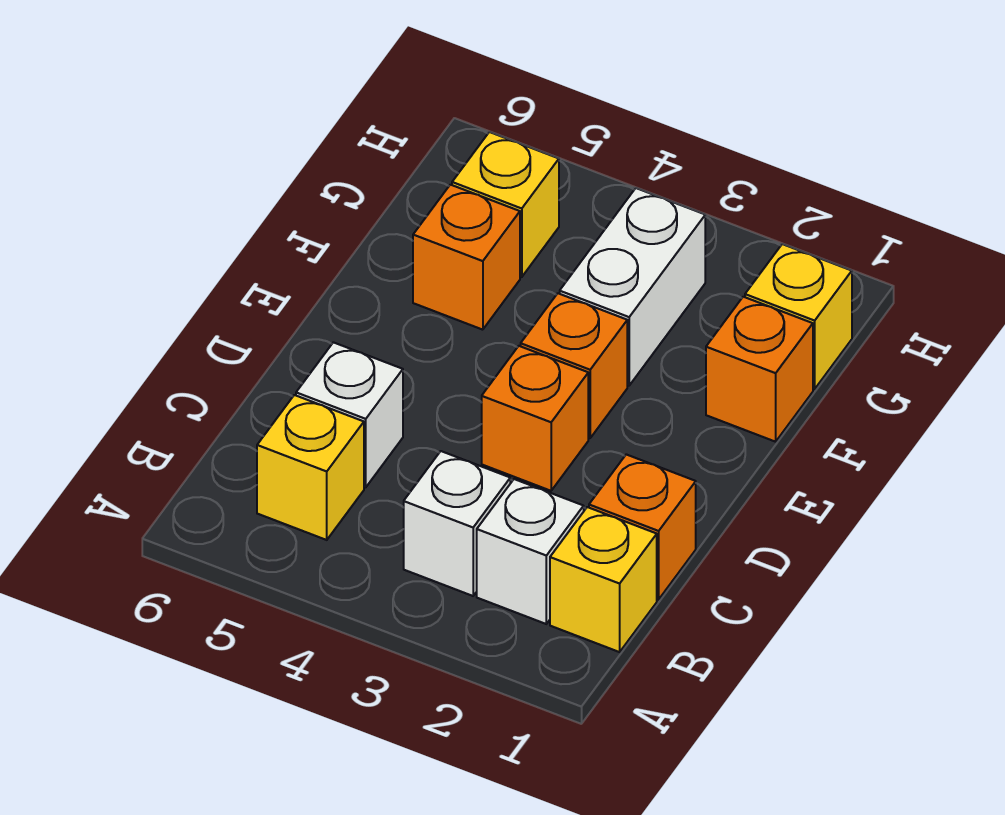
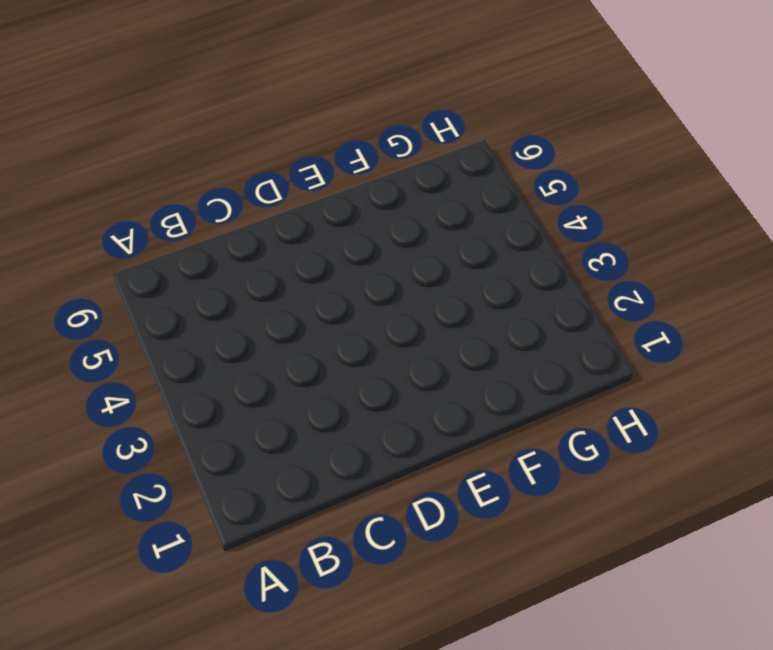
none -> yellow brick B1 level 1
none -> white brick B2 level 1
none -> white brick B3 level 1

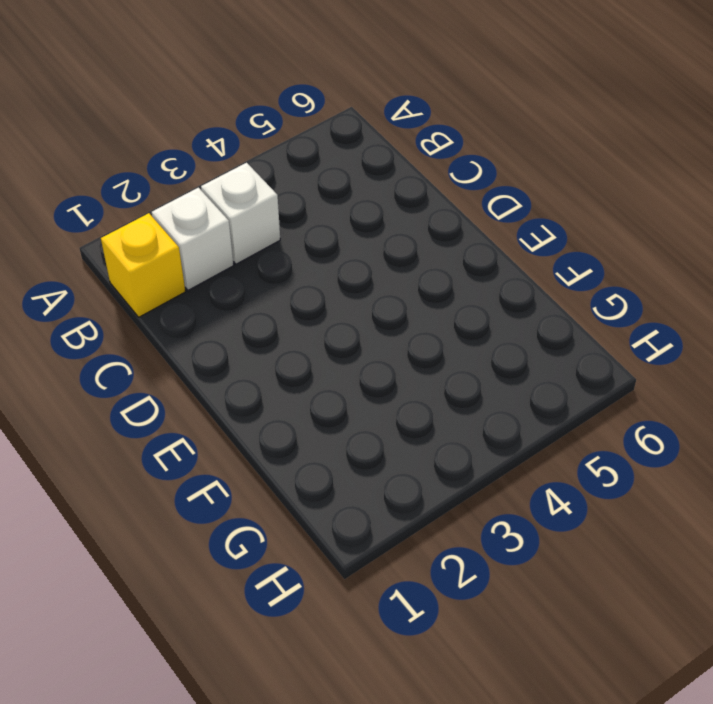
none -> yellow brick B5 level 1
none -> orange brick C1 level 1
none -> white brick C5 level 1

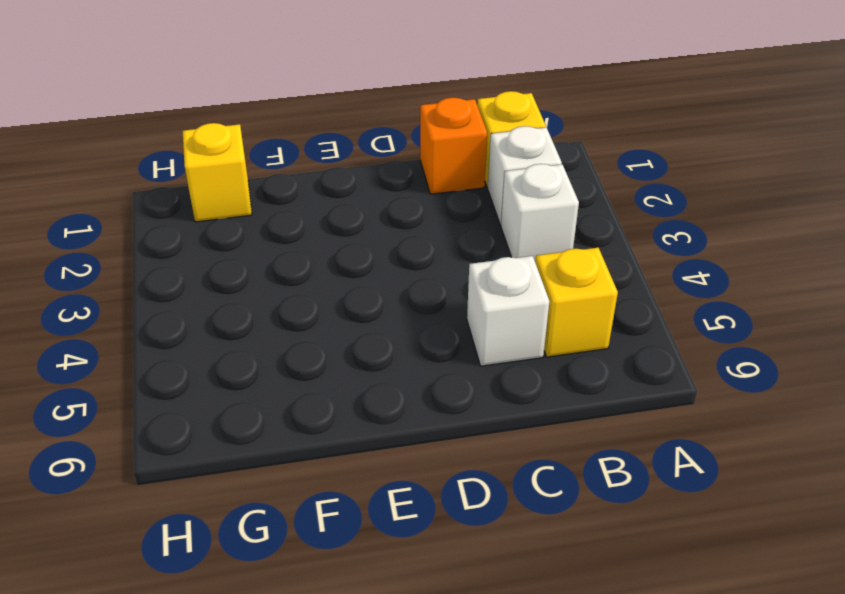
none -> orange brick D3 level 1
none -> orange brick E3 level 1
none -> orange brick F1 level 1

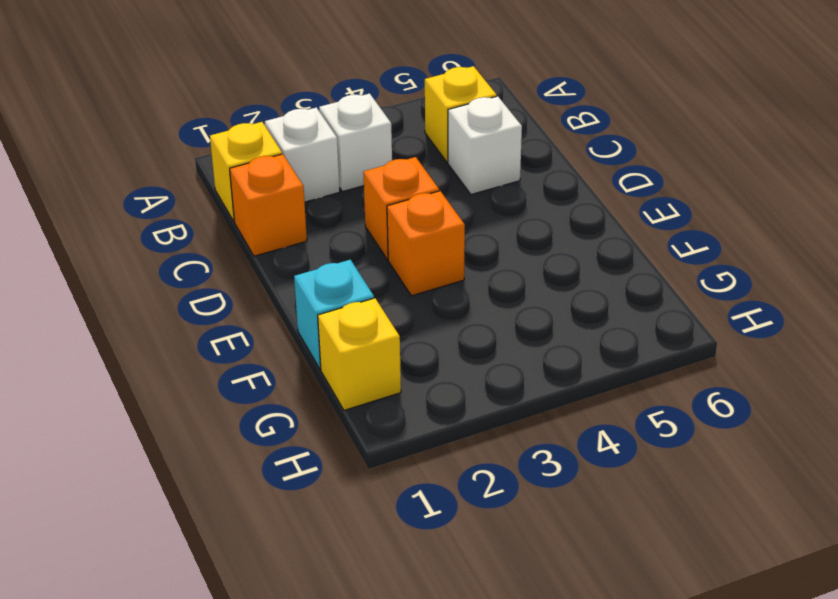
cyan brick F1 level 1 -> orange brick F1 level 1
none -> white brick F3:G3 level 1
none -> orange brick F5 level 1
none -> yellow brick G5 level 1

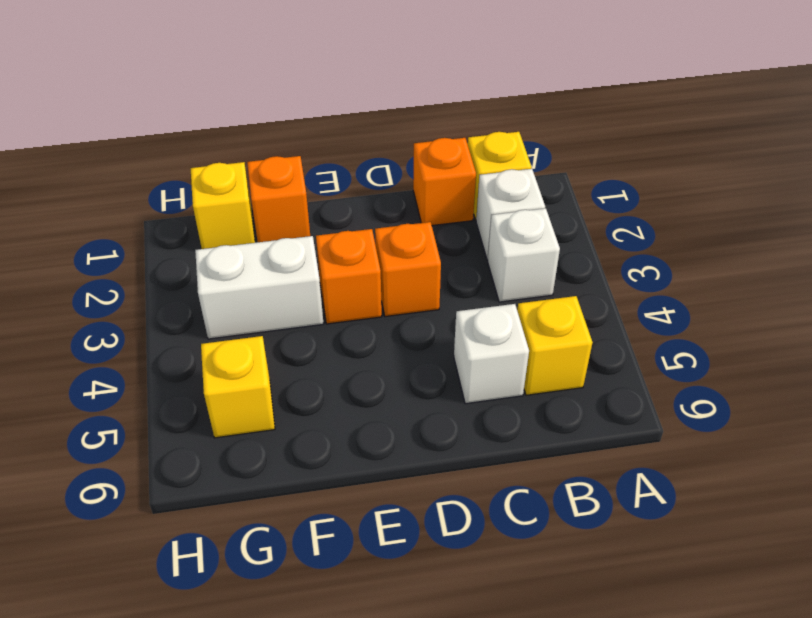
none -> orange brick F5 level 1

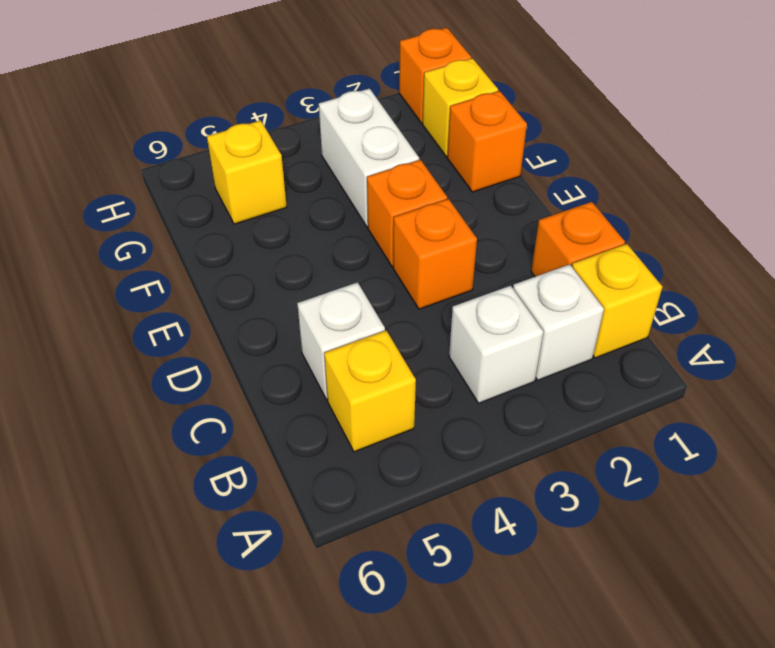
orange brick H1 level 1 -> orange brick F5 level 1

